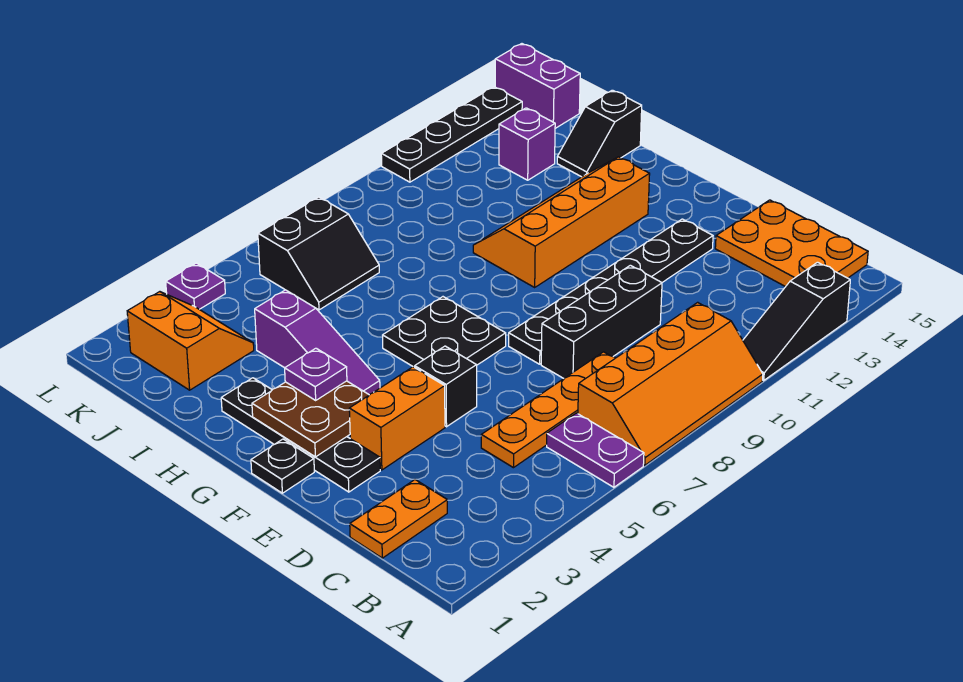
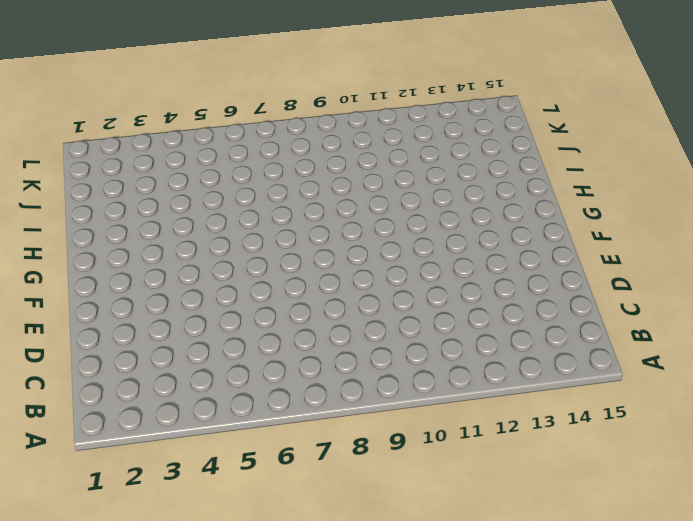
none -> purple plate A6:B6 level 1
none -> orange slope A7:B10 level 1 top B
none -> black slope A11:A13 level 1 top 13

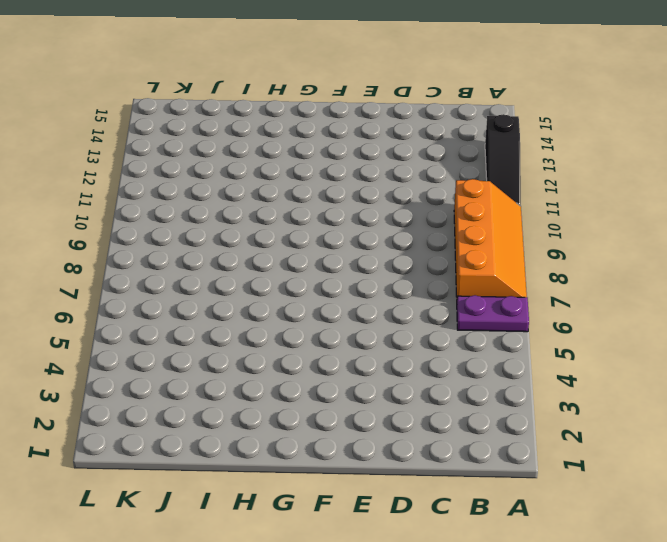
none -> orange plate B14:D15 level 1
none -> orange plate C1:C2 level 1
none -> orange plate C5:C8 level 1

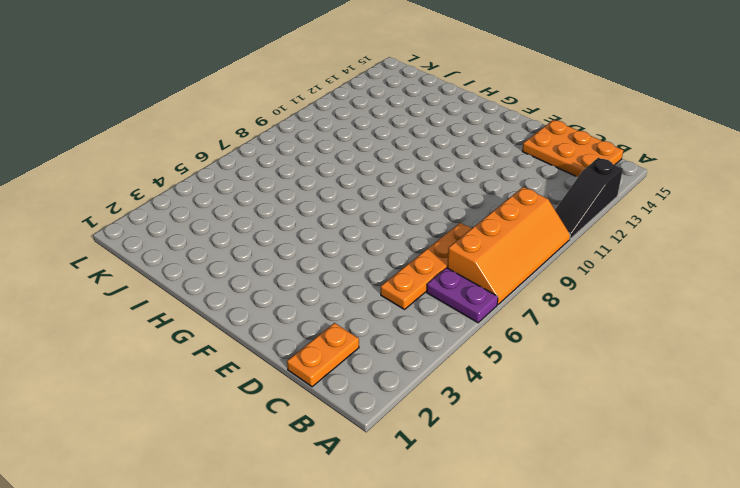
none -> black brick D8:D10 level 1
none -> black plate E2:H2 level 1
none -> orange brick E3:E4 level 1

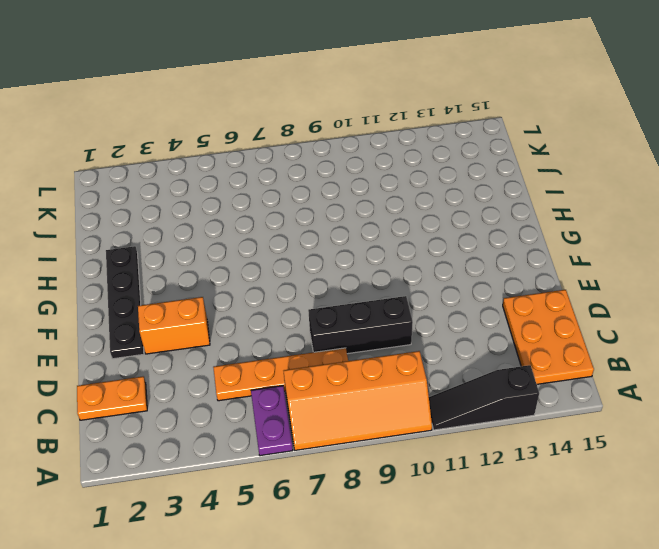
none -> black brick E5 level 1
none -> black plate E8:E13 level 1
none -> black plate F1 level 1

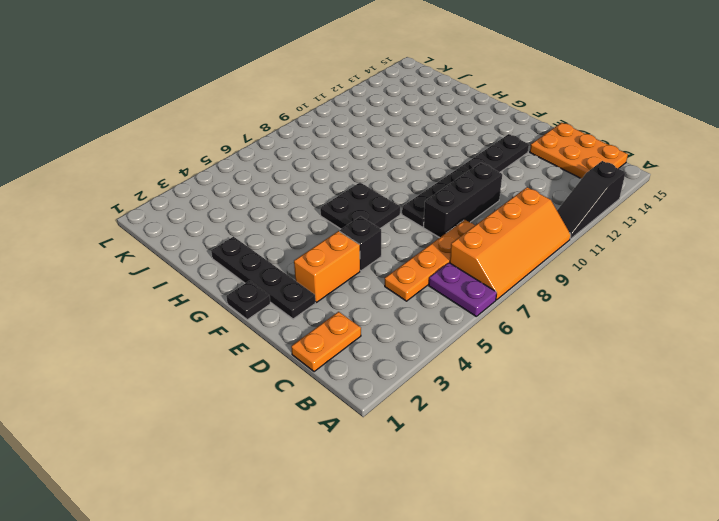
none -> purple slope G4:I4 level 1 top I
none -> orange slope G10:H13 level 1 top G
none -> black slope I14:I15 level 1 top 15

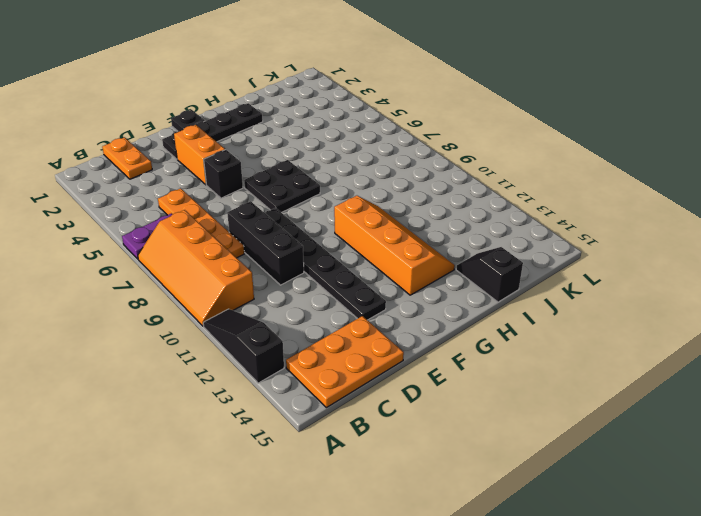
none -> purple slope G4:I4 level 1 top I
none -> orange slope J2:K3 level 1 top 2
none -> black slope J6:K7 level 1 top K

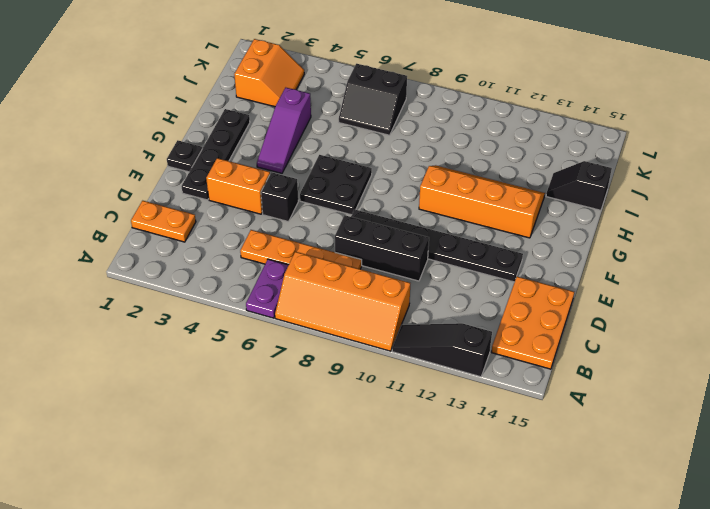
none -> purple brick J13 level 1
none -> purple brick K15:L15 level 1
none -> purple plate L4 level 1

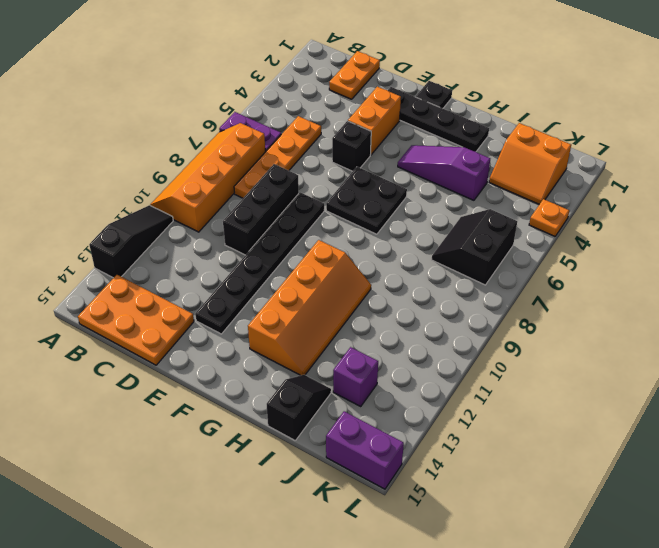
orange plate L4 level 1 -> purple plate L4 level 1
none -> black plate L11:L14 level 1
none -> brown plate F2:G3 level 2
none -> purple plate G3 level 3

